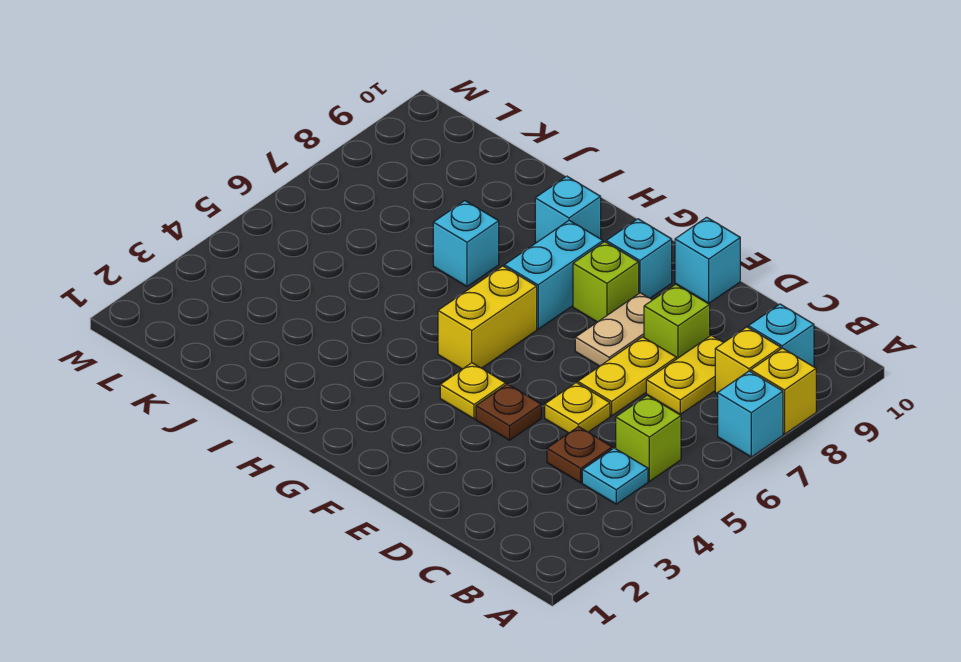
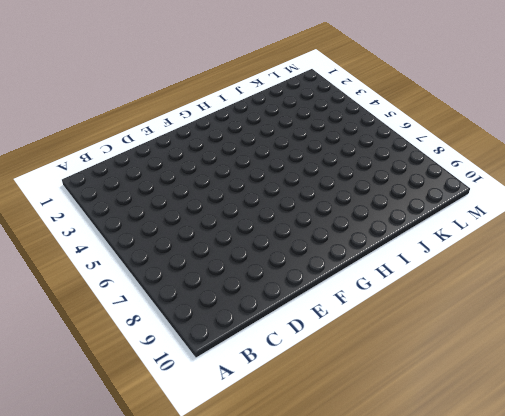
none -> cyan brick A7 level 1
none -> yellow brick A8 level 1
none -> cyan plate B4 level 1

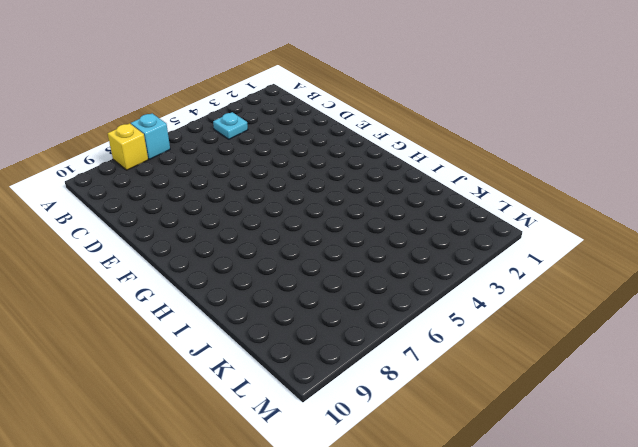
none -> lime brick B5 level 1
none -> yellow brick B8 level 1
none -> cyan brick B9 level 1

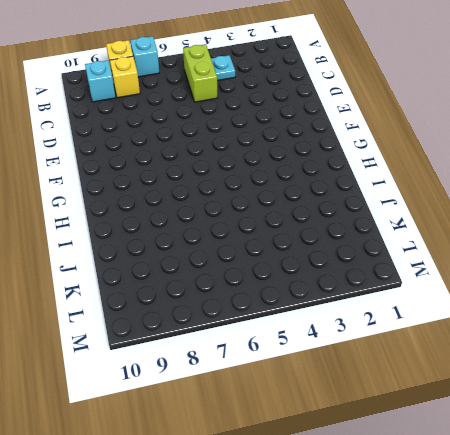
lime brick B5:C5 level 1 -> lime brick B5 level 1
none -> brown plate C4 level 1
none -> yellow plate C7:C8 level 1
none -> yellow plate D5 level 1

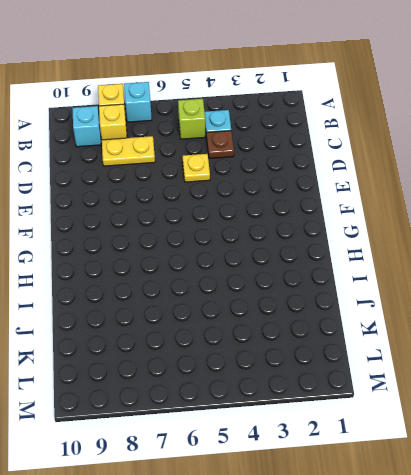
none -> yellow plate D6:D7 level 1
none -> lime brick D8 level 1
none -> brown plate E4 level 1

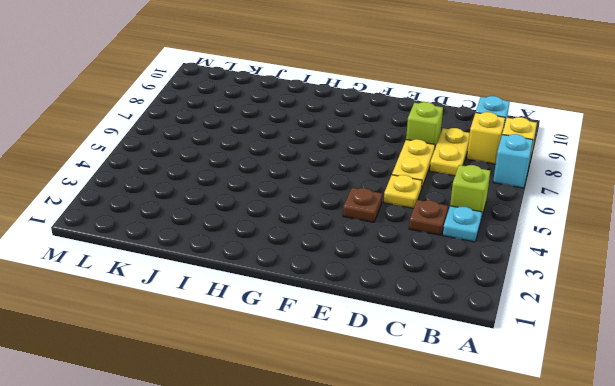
none -> tan plate E7:E8 level 1
none -> cyan brick E10 level 1
none -> yellow plate F4 level 1

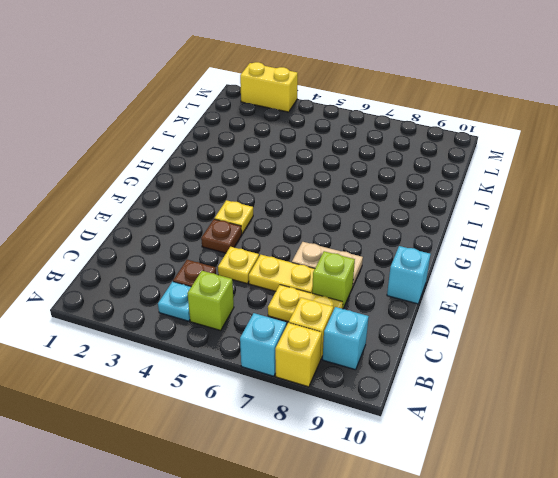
yellow brick M2:M3 level 1 -> yellow brick G5:G6 level 1
none -> lime brick F8 level 1
none -> cyan brick F9 level 1
none -> cyan brick G7:G8 level 1

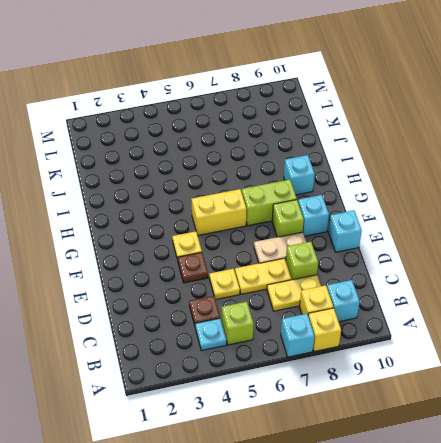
lime brick G7:G8 level 1 -> cyan brick G7:G8 level 1
none -> cyan brick I7 level 1

